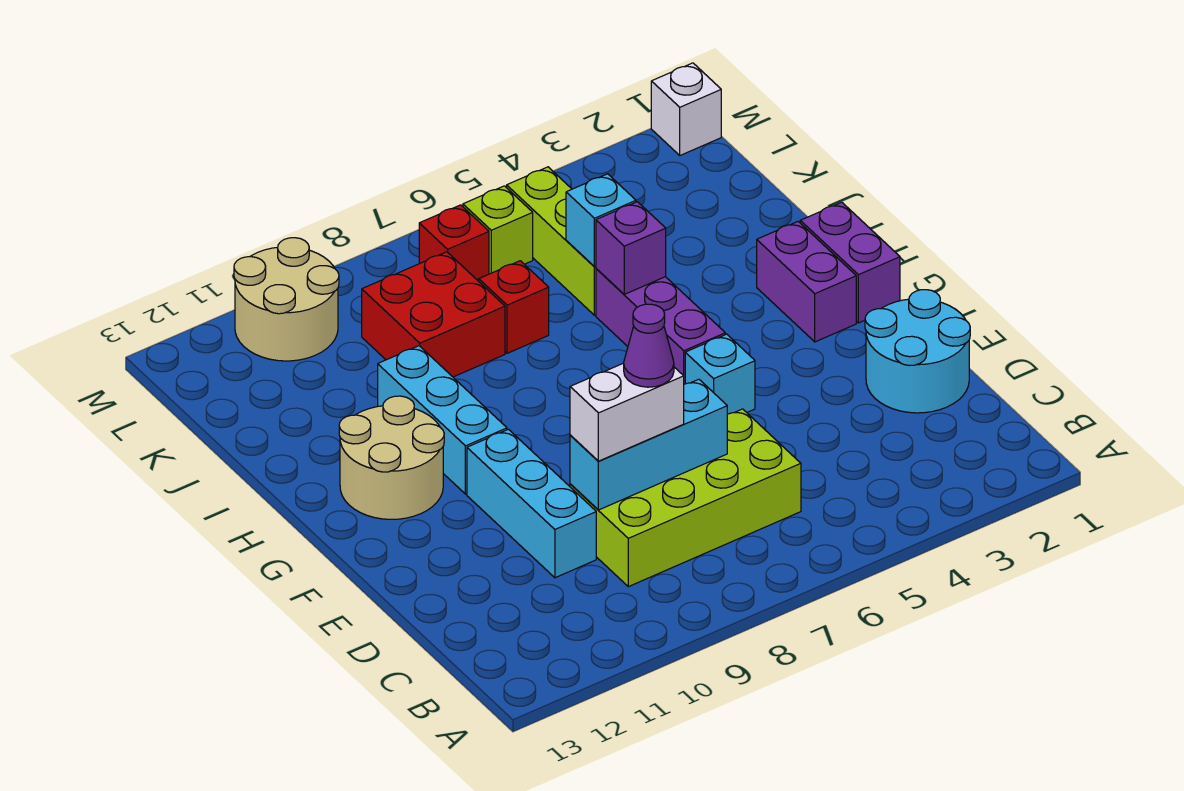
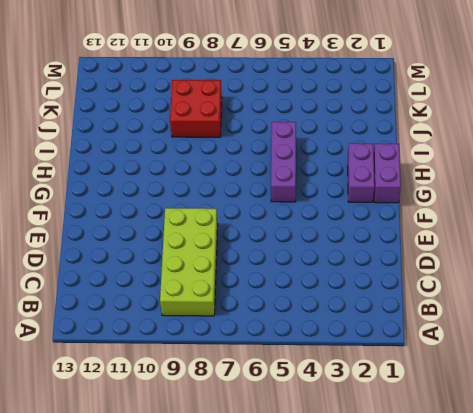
lime brick B8:E9 level 1 -> lime brick C6:D9 level 1
none -> cyan round brick D1:E2 level 1
none -> cyan brick D10:F10 level 1
none -> cyan brick F5 level 1

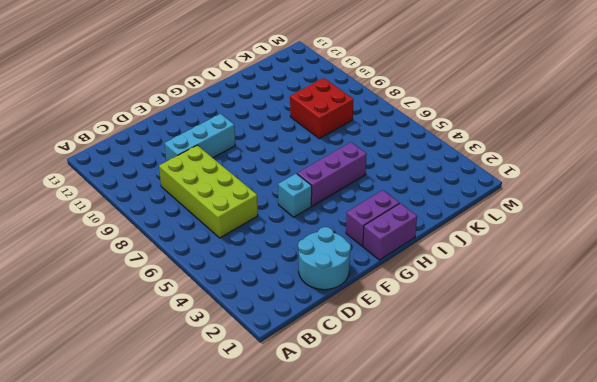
none -> cyan brick G10:I10 level 1
none -> tan round brick G11:H12 level 1
none -> lime brick J5:L5 level 1

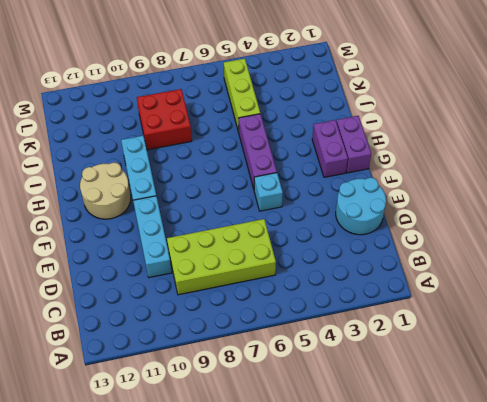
none -> red brick J7 level 1
none -> lime brick L6 level 1
none -> red brick L7 level 1

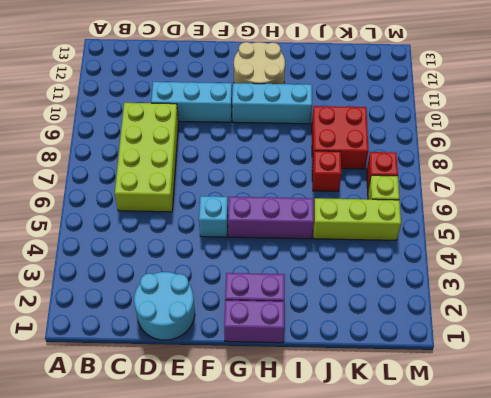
none -> tan round brick L10:M11 level 1
none -> white brick M1 level 1
none -> cyan brick D7:D9 level 2

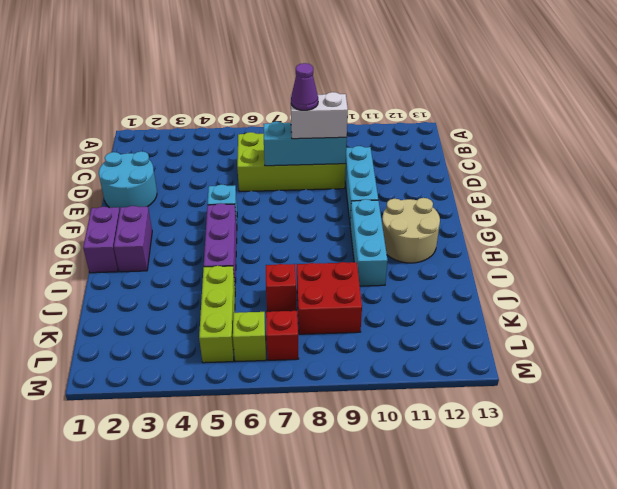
none -> tan round brick L10:M11 level 1
none -> white brick M1 level 1
none -> purple brick I5 level 2

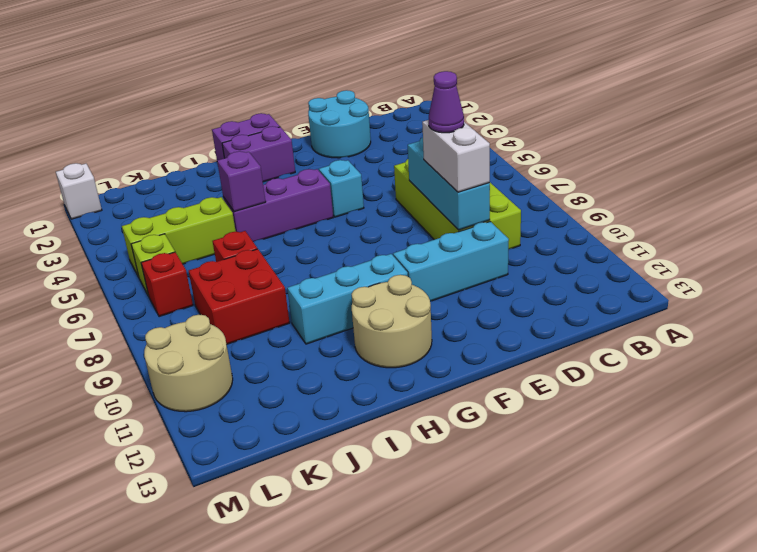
none -> cyan brick J5 level 2

